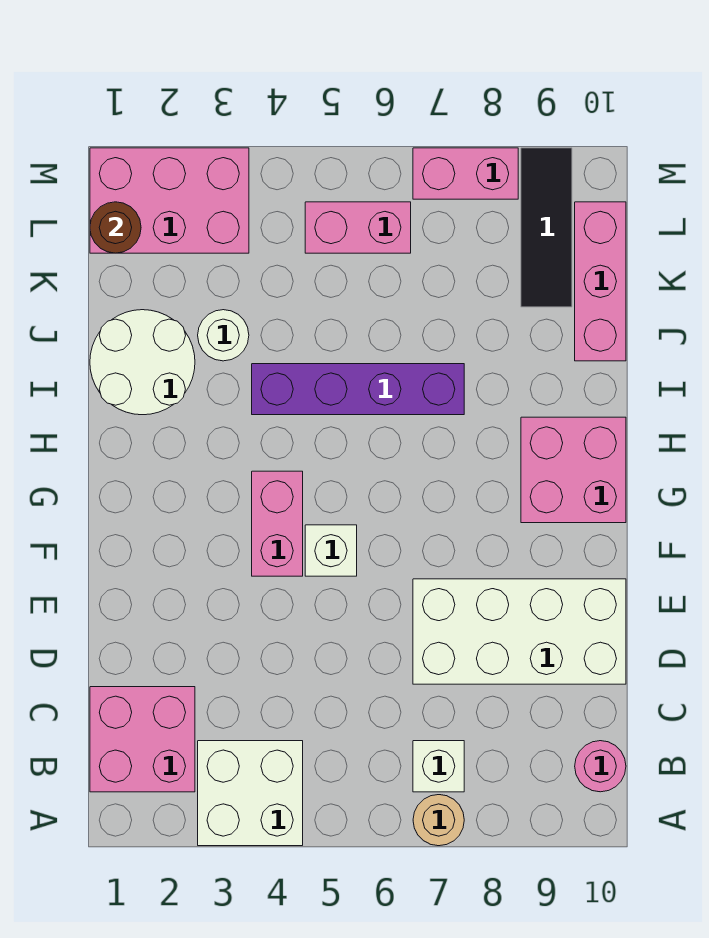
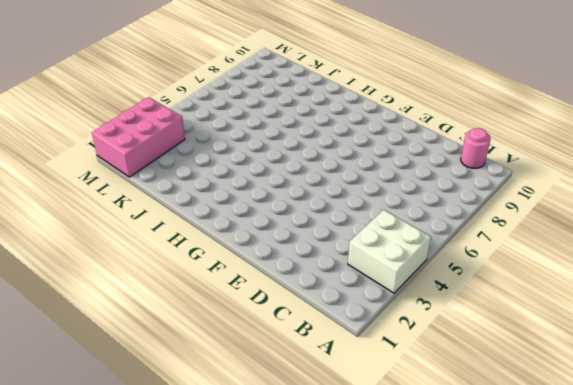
none -> tan round brick A7 level 1
none -> pink brick B1:C2 level 1
none -> white brick B7 level 1

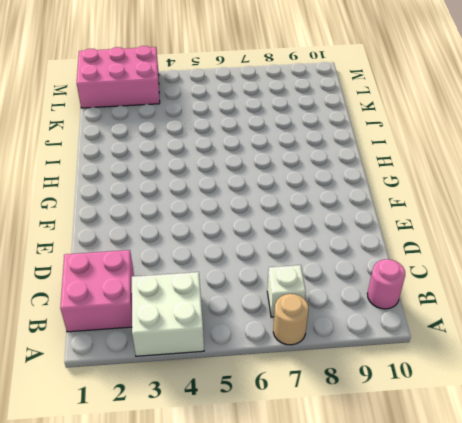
none -> white brick D7:E10 level 1
none -> pink brick F4:G4 level 1
none -> white brick F5 level 1

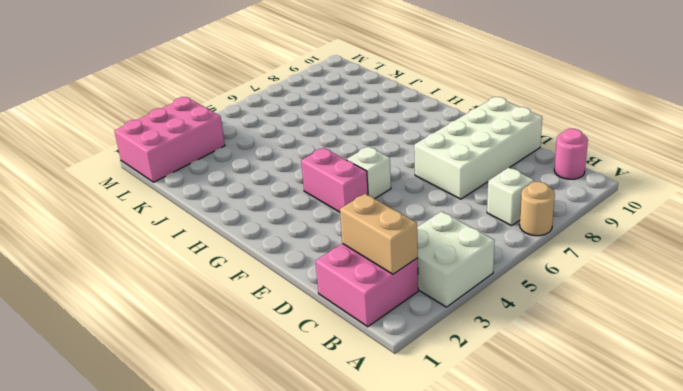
tan brick B2:C2 level 2 -> none
none -> pink brick G9:H10 level 1
none -> white round brick I1:J2 level 1
none -> purple brick I4:I7 level 1

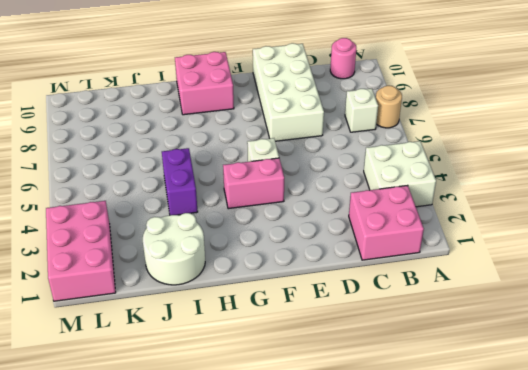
purple brick I4:I5 level 1 -> purple brick I4:I7 level 1
none -> white round brick J3 level 1
none -> pink brick J10:L10 level 1
none -> black tile K9:M9 level 1

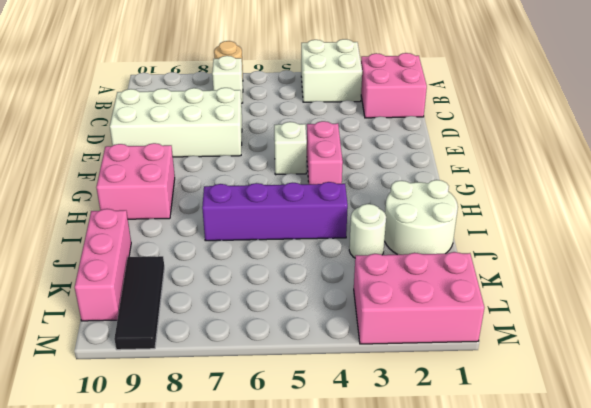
none -> pink round brick B10 level 1
none -> pink brick L5:L6 level 1
none -> pink brick M7:M8 level 1

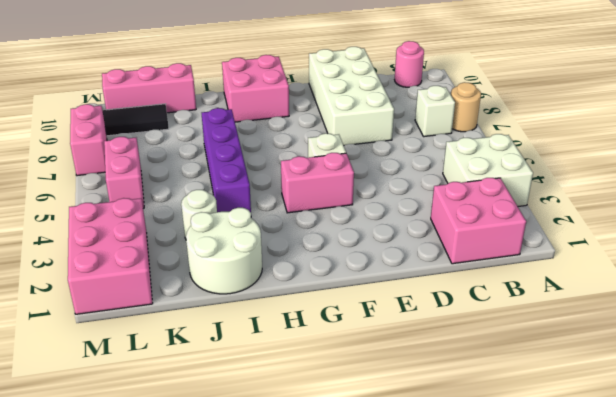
none -> brown round brick L1 level 2

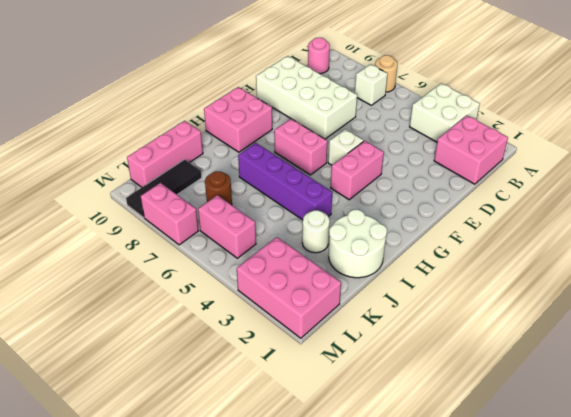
pink brick G6:G7 level 1 -> none
brown round brick K7 level 1 -> brown round brick L1 level 2

